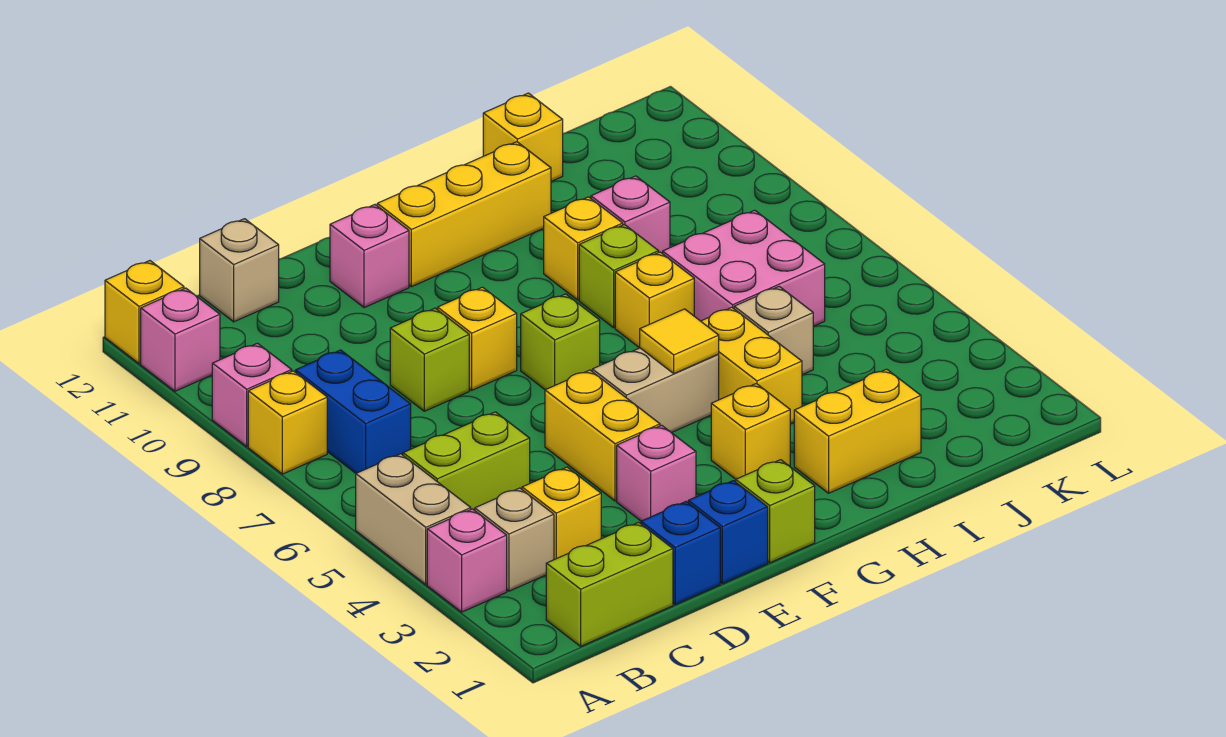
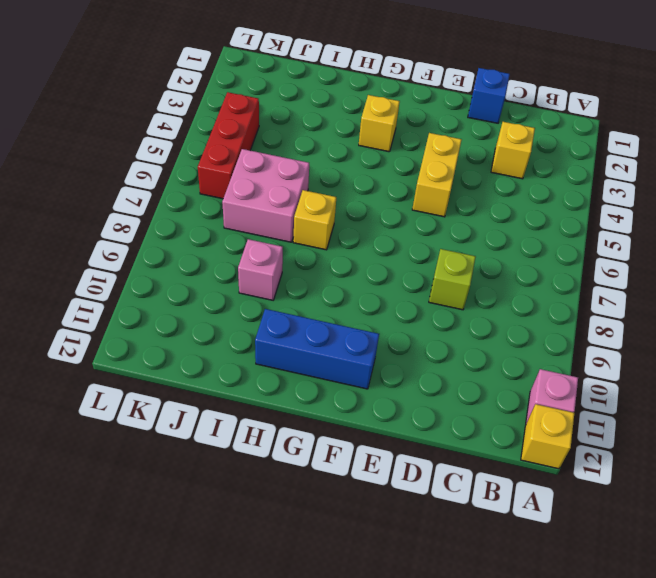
blue brick F11:H11 level 1 -> yellow brick F11:H11 level 1
red brick K4:K6 level 1 -> none
none -> pink brick A3 level 1
none -> tan brick A4:A5 level 1
none -> yellow brick A8 level 1
none -> pink brick A9 level 1

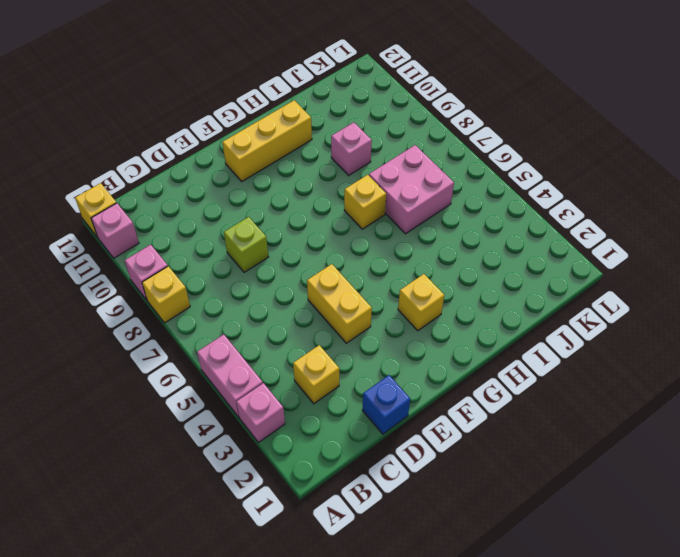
pink brick A4:A5 level 1 -> tan brick A4:A5 level 1
none -> lime brick B1:C1 level 1
none -> tan brick B3 level 1
none -> lime brick B5:C5 level 1
none -> blue brick B7:B8 level 1

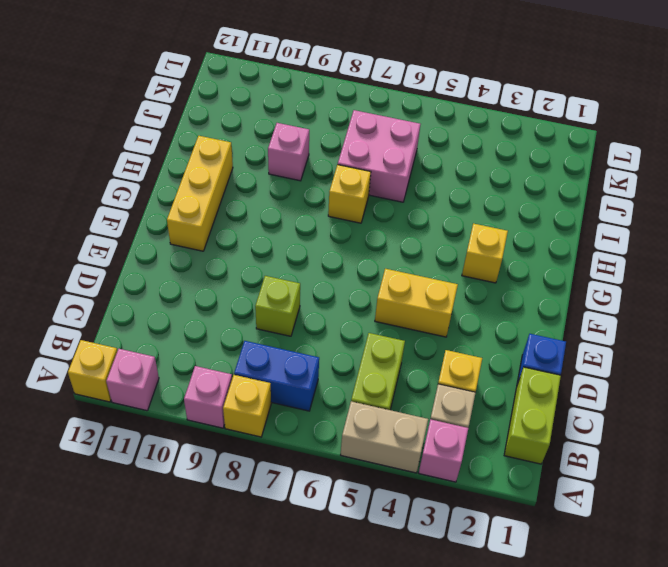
none -> tan brick C12 level 1
none -> blue brick E1 level 1
none -> pink brick E3 level 1
none -> yellow brick E8 level 1

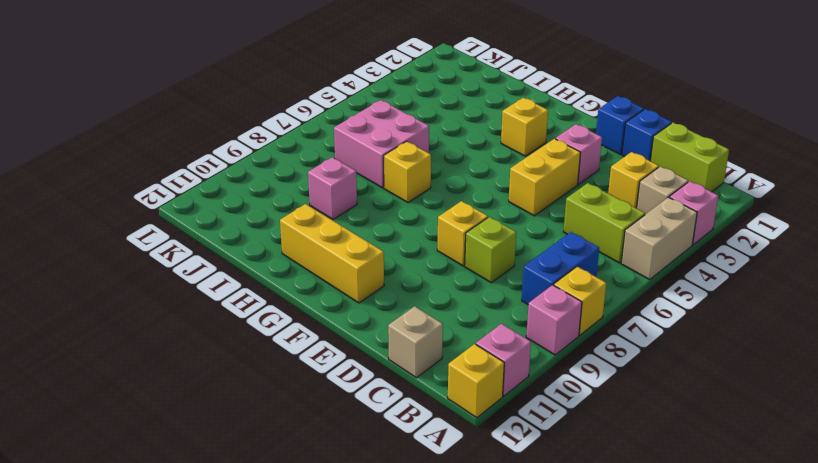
none -> pink brick E11 level 1
none -> lime brick F1 level 1
none -> tan brick F5:G5 level 1
none -> lime brick F7 level 1

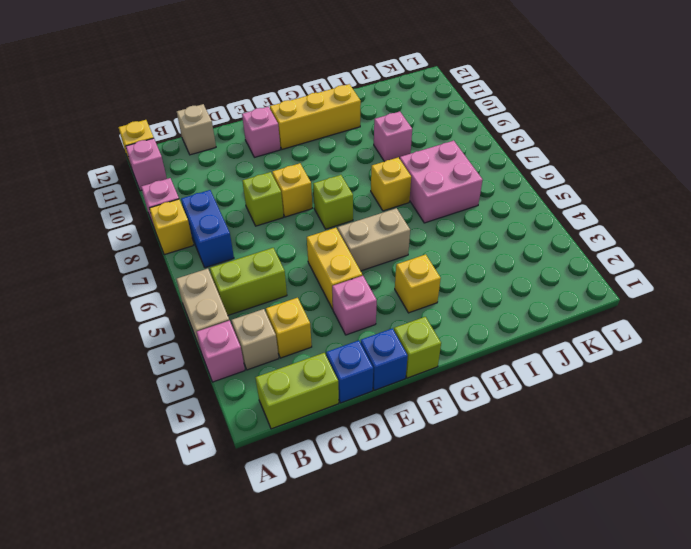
none -> yellow brick H2:I2 level 1
none -> yellow brick H4:H5 level 1
none -> lime brick H8 level 1
none -> yellow brick H9 level 1

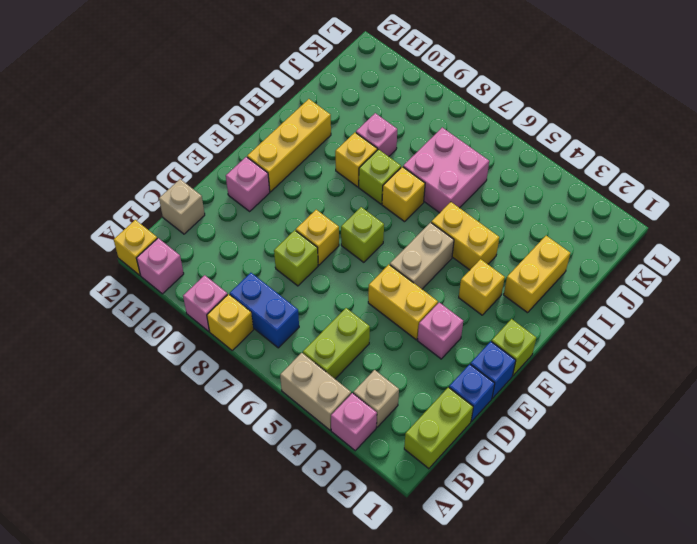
none -> yellow brick C3 level 1
none -> tan brick I5 level 1
none -> yellow brick I12 level 1
none -> yellow tile G5 level 2

